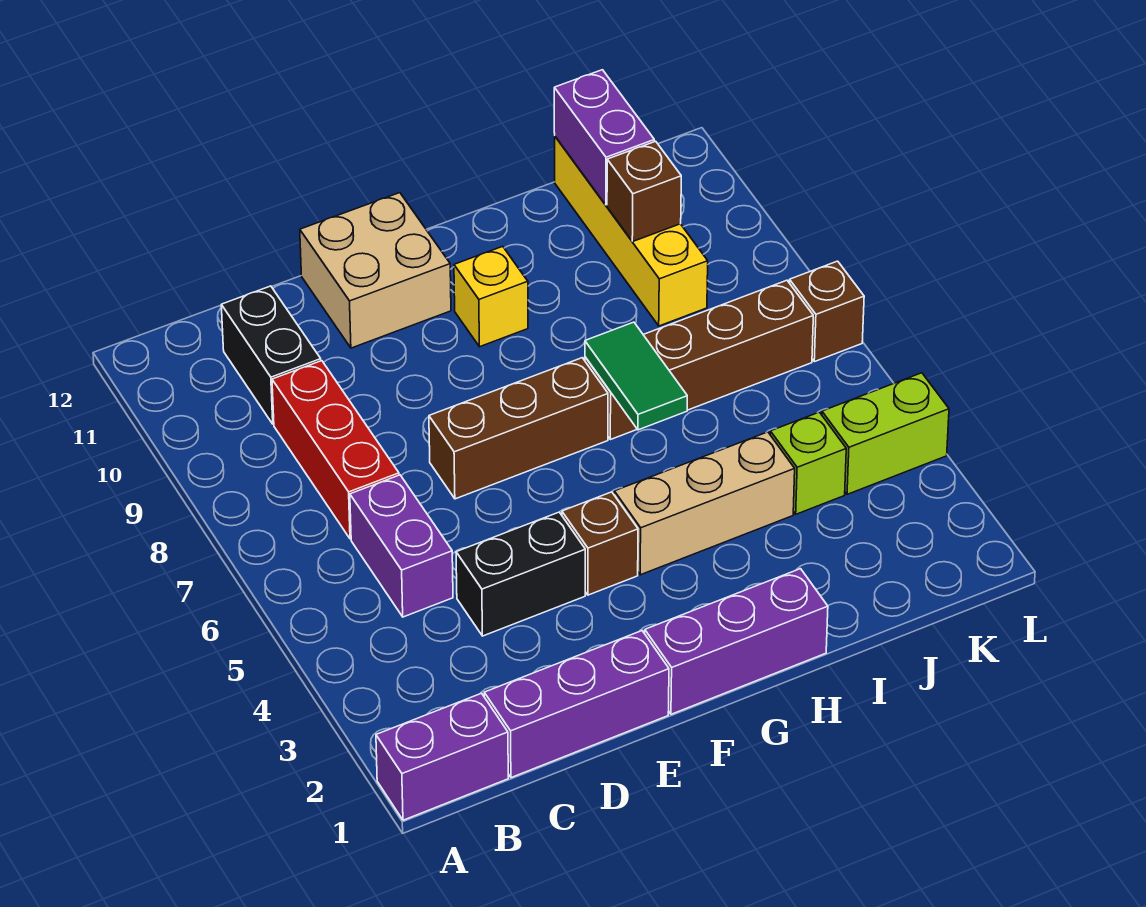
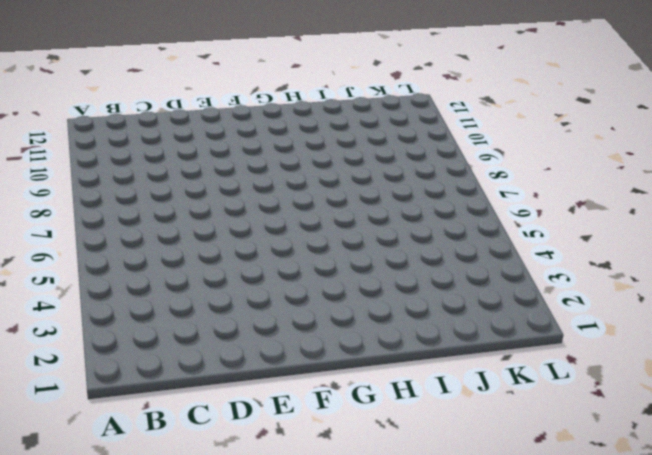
none -> purple brick A1:B1 level 1
none -> purple brick C1:E1 level 1
none -> purple brick C5:C6 level 1

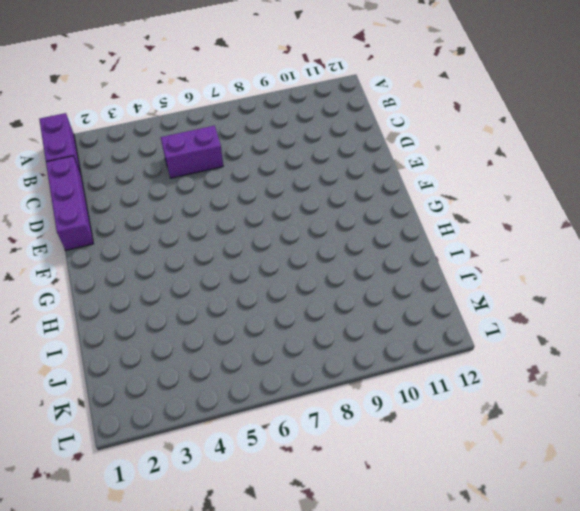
none -> red brick C7:C9 level 1
none -> black brick C10:C11 level 1
none -> black brick D4:E4 level 1

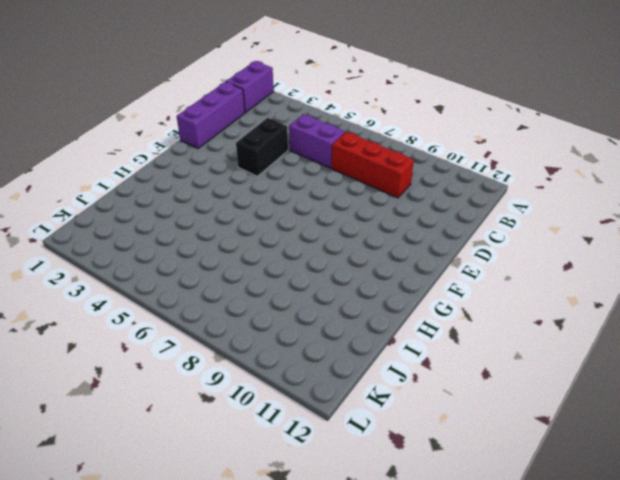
none -> black brick C10:C11 level 1
none -> brown brick E7:G7 level 1
none -> tan brick E11:F12 level 1

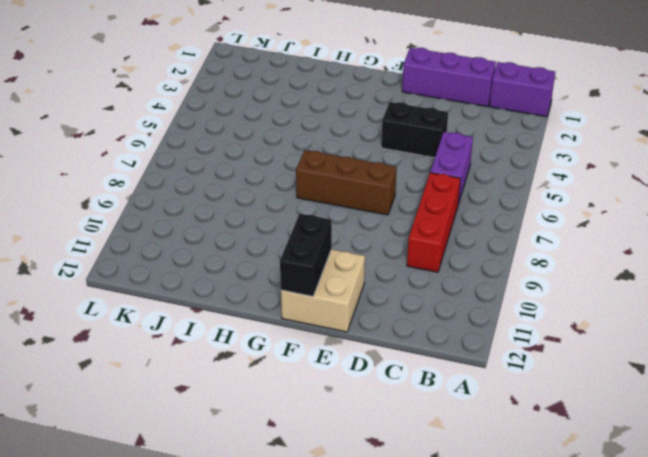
black brick F11:F12 level 2 -> black brick C10:C11 level 1
none -> purple brick F1:H1 level 1
none -> brown brick F4 level 1
none -> tan brick G4:I4 level 1

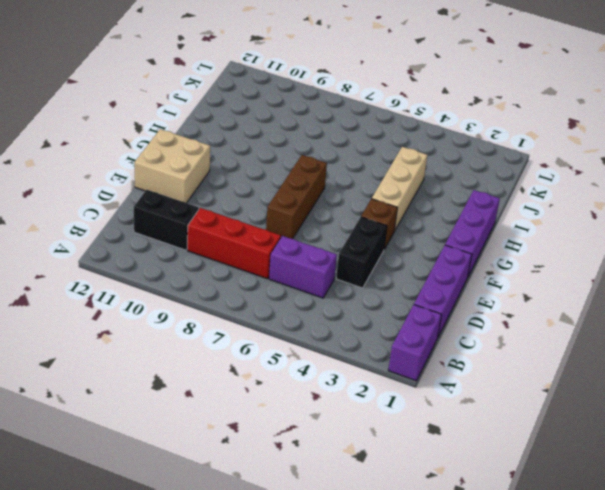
none -> yellow brick G10 level 1
none -> brown brick H7:K7 level 1
none -> lime brick J4 level 1

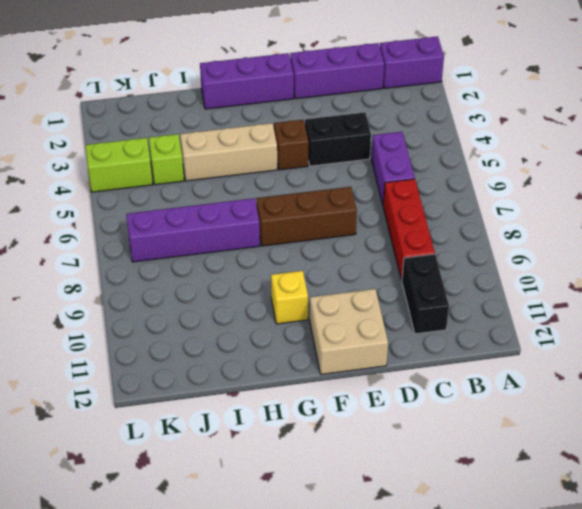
purple brick H7:K7 level 1 -> brown brick H7:K7 level 1
none -> yellow brick J9:J12 level 1
none -> brown brick L7 level 1
none -> green tile H6:H7 level 2

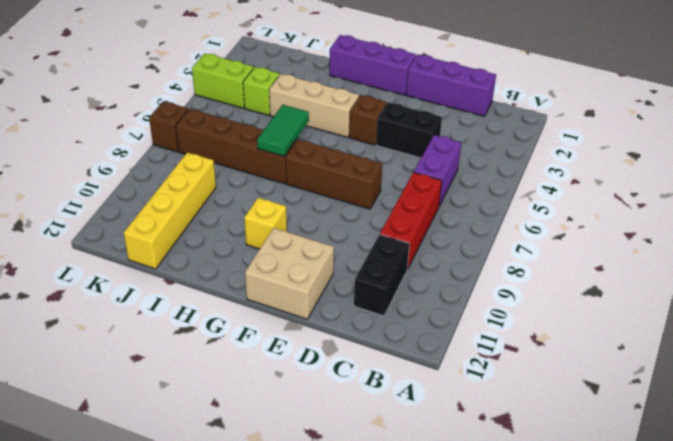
none -> purple brick A1:B1 level 1
none -> brown brick J10 level 2
none -> purple brick J11:J12 level 2

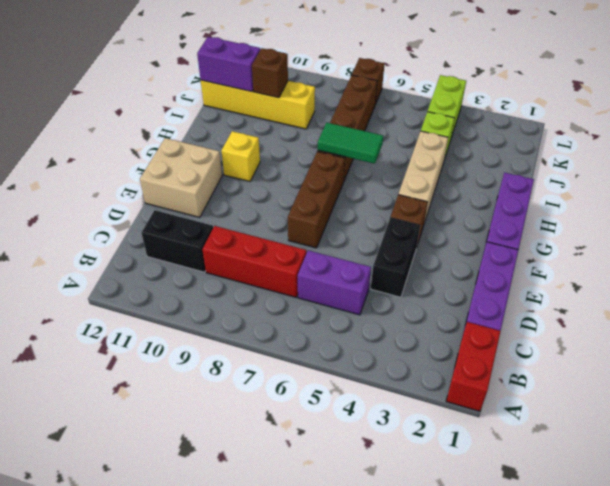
red brick A1:B1 level 1 -> purple brick A1:B1 level 1

